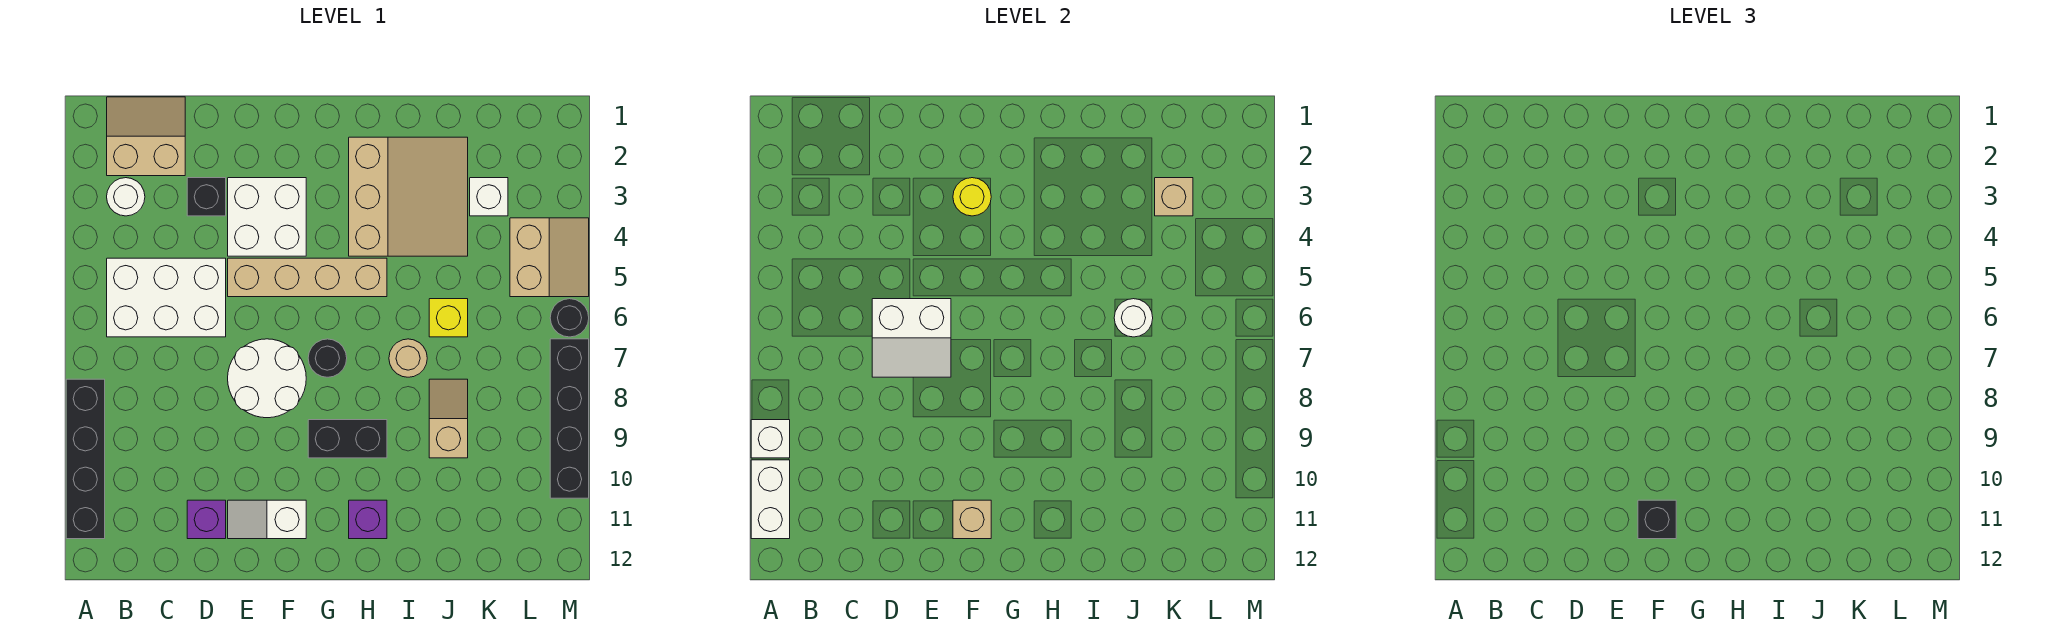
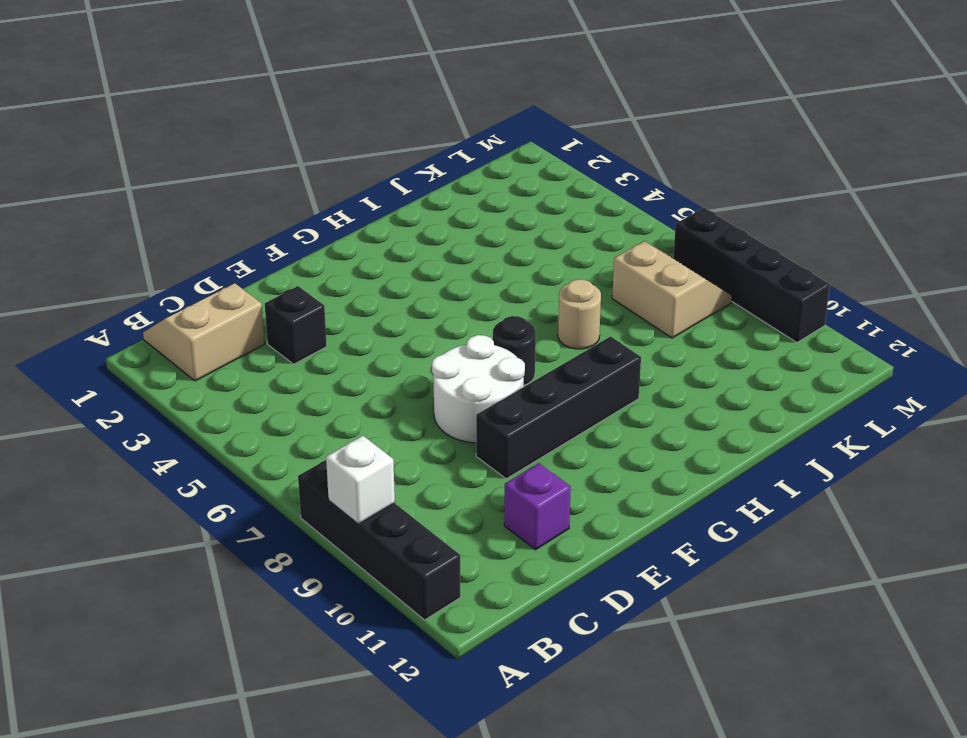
black brick E9:H9 level 1 -> black brick G9:H9 level 1
tan slope K7:L8 level 1 top K -> tan slope L4:M5 level 1 top L
none -> white round brick B3 level 1
none -> white brick B5:D6 level 1
none -> white brick E3:F4 level 1

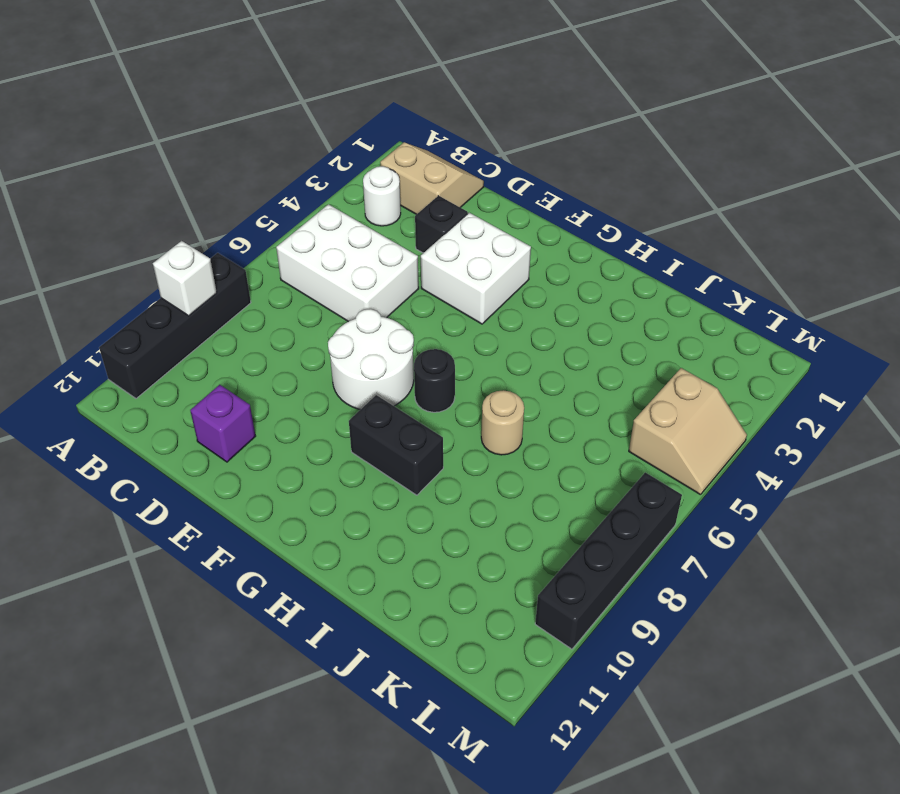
none -> tan brick E5:H5 level 1
none -> white slope E11:F11 level 1 top F
none -> tan slope H2:J4 level 1 top H

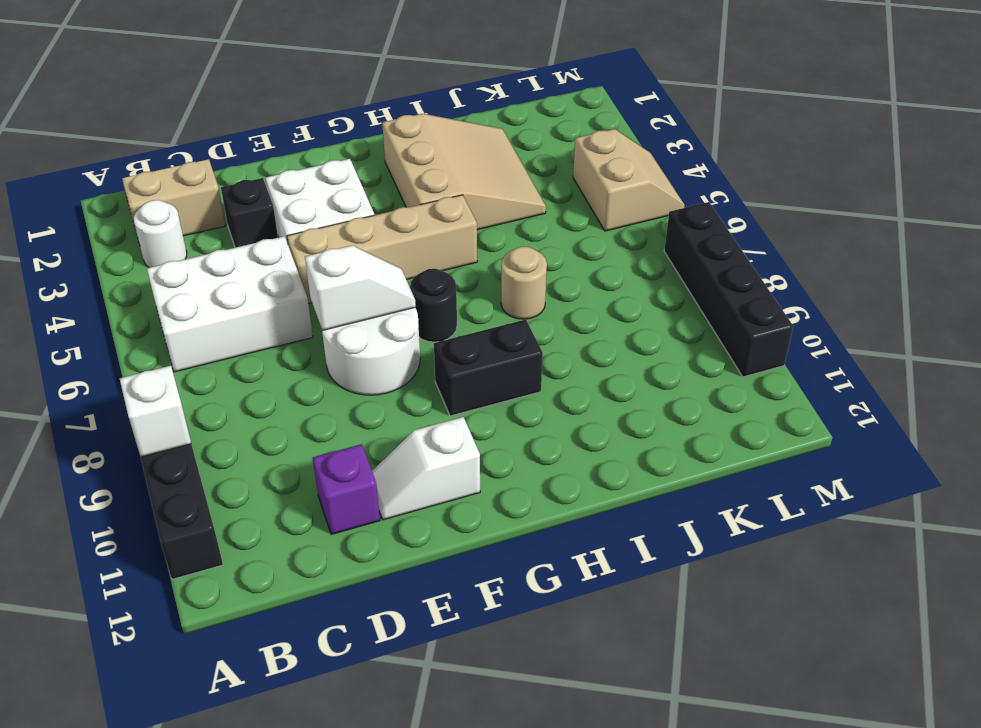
white slope E7:F7 level 2 top E -> white slope D6:E7 level 2 top 6
none -> purple brick H11 level 1
none -> yellow brick J6 level 1
none -> tan slope J8:J9 level 1 top 9

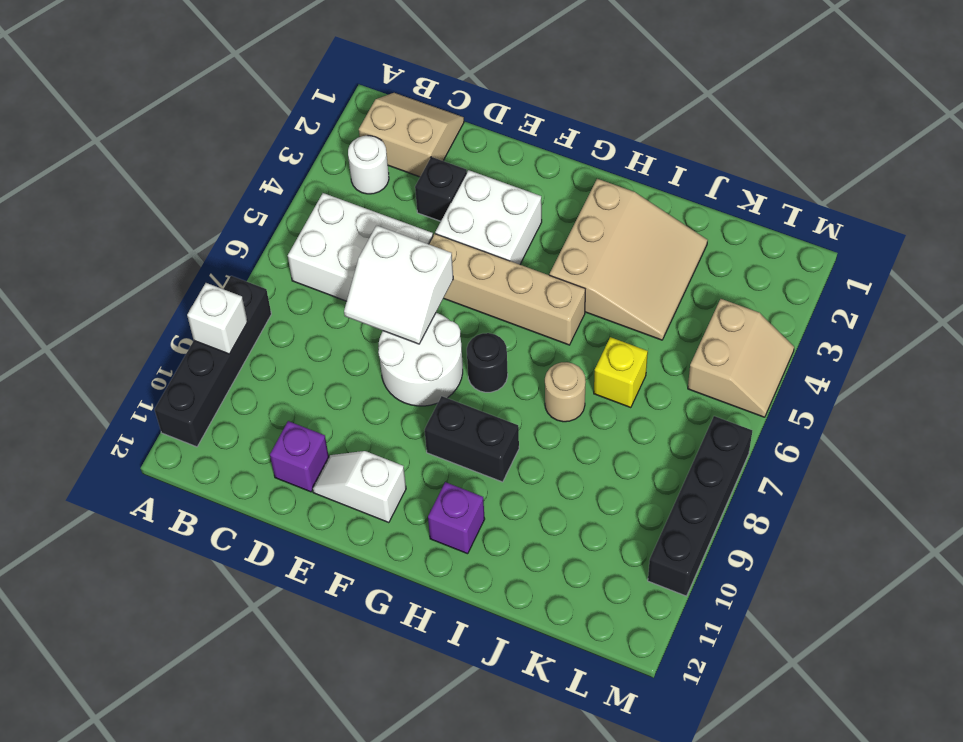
none -> tan slope J8:J9 level 1 top 9
none -> white brick K3 level 1
none -> black round brick M6 level 1

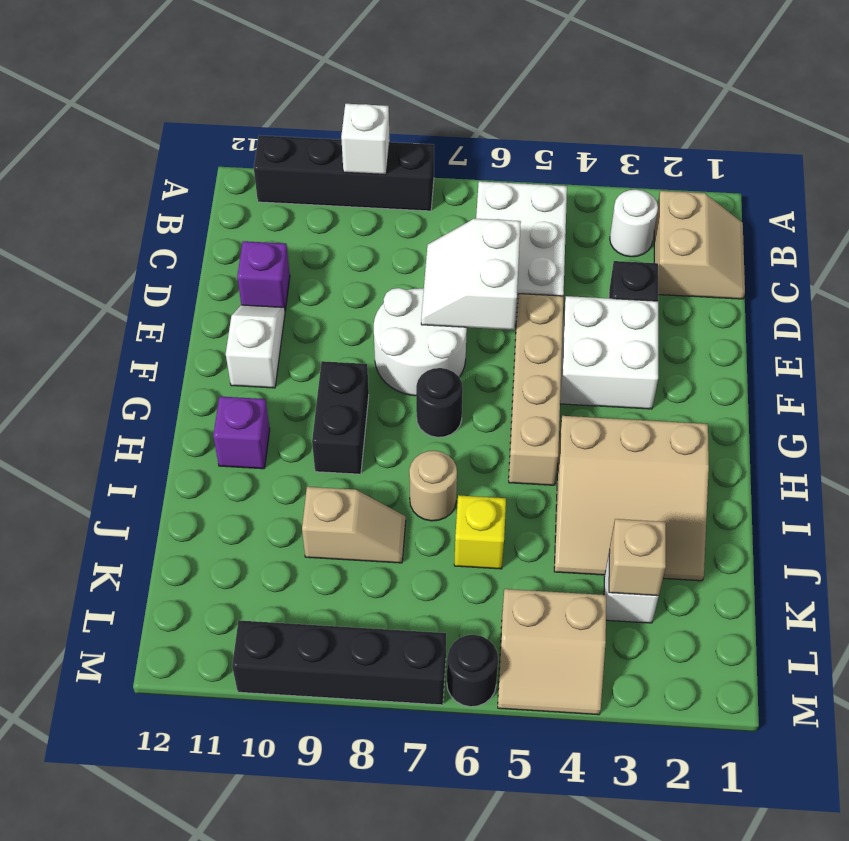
none -> white brick A10:A11 level 2
none -> yellow round brick F3 level 2
none -> tan brick F11 level 2

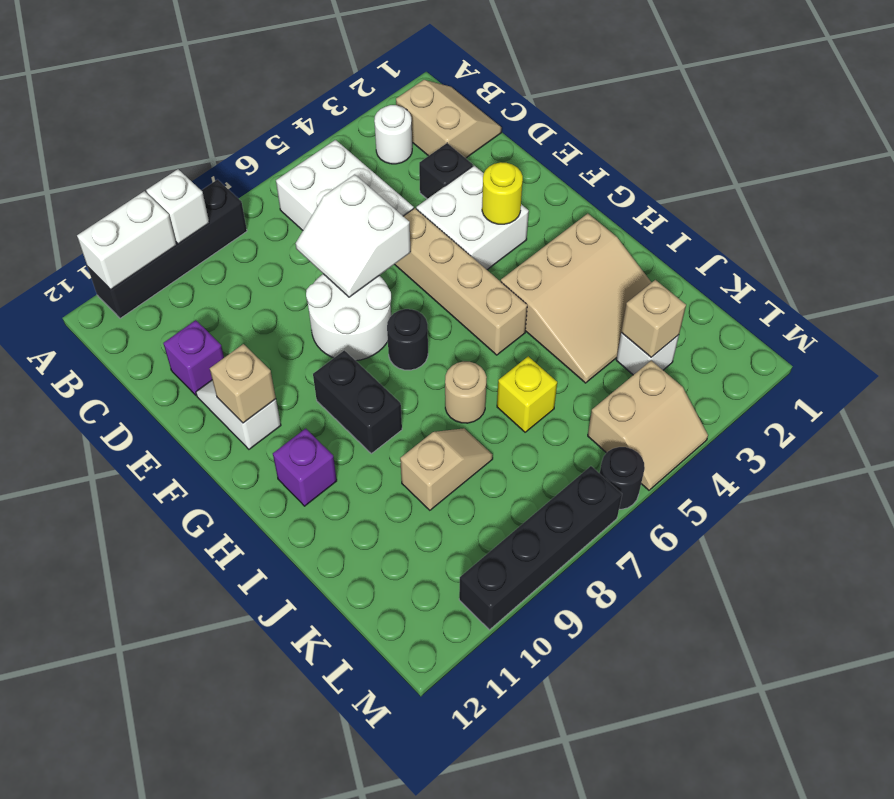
none -> white round brick J6 level 2
none -> black brick F11 level 3

